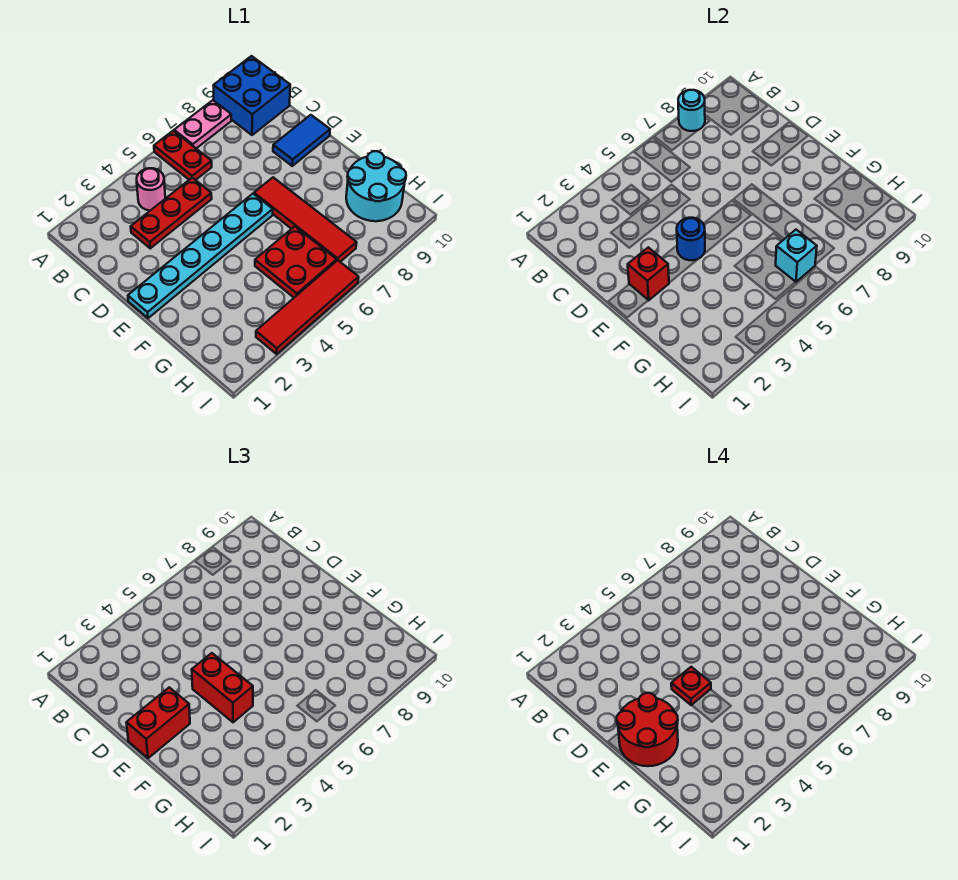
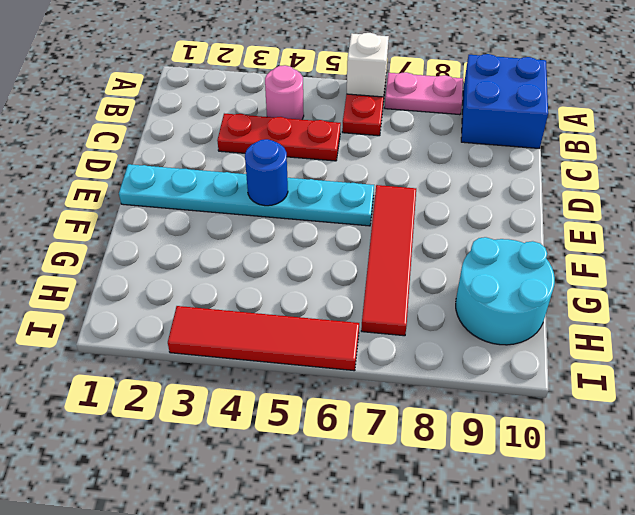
white brick A6 level 2 -> none
none -> blue tile D9:D10 level 1
none -> red plate G5:H6 level 1
none -> cyan round brick A8 level 2

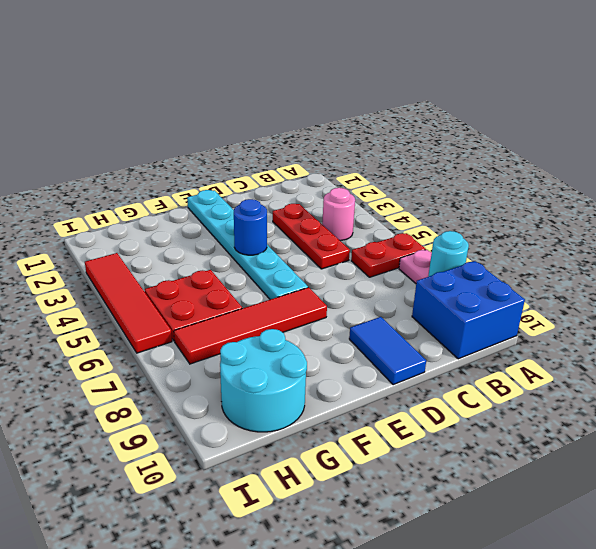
none -> red brick E2 level 2
none -> cyan brick H6 level 2
none -> red brick E1:E2 level 3

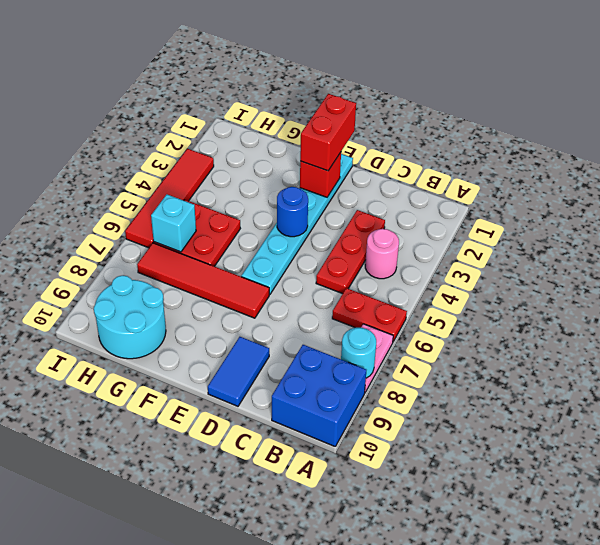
none -> red brick E4:F4 level 3
none -> red round brick E1:F2 level 4
none -> red plate E4 level 4

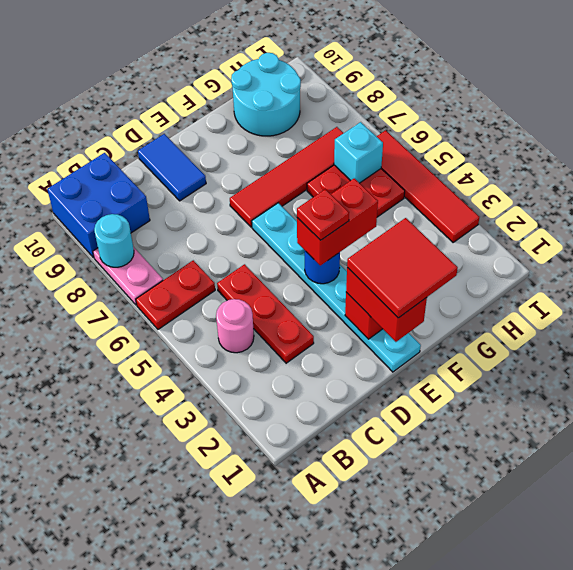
red tile E1:F2 level 4 -> red round brick E1:F2 level 4

